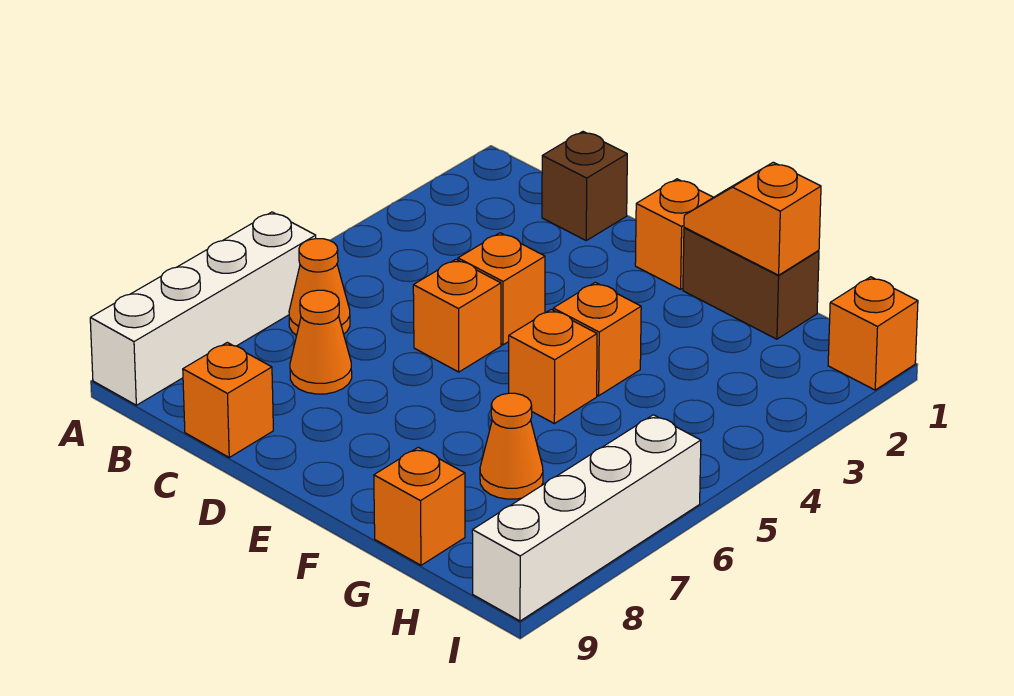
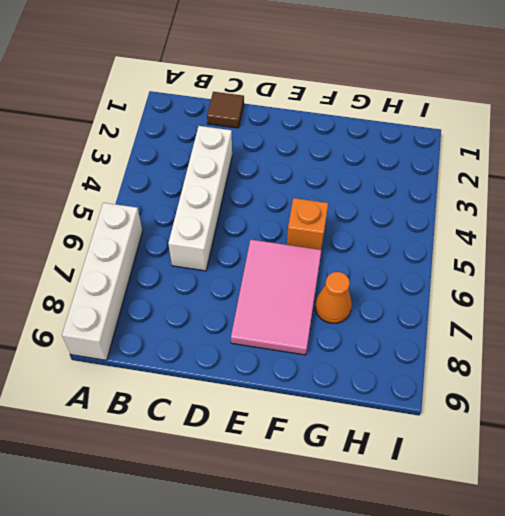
brown tile C1 level 1 -> brown brick C1 level 1
white brick C3:C6 level 1 -> white brick I6:I9 level 1
pink tile E6:F8 level 1 -> none
none -> orange cone B6 level 1
none -> orange cone C7 level 1
none -> orange brick C9 level 1

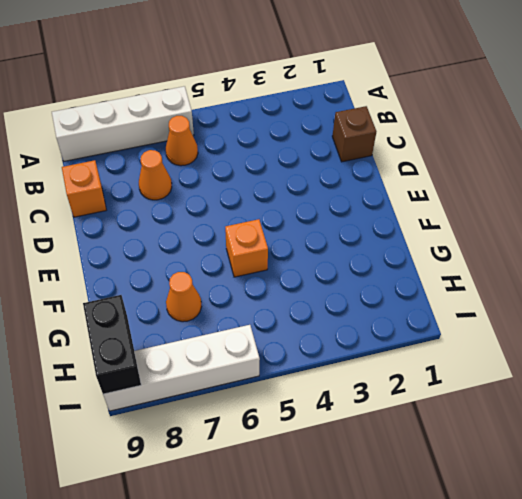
black brick H9:I9 level 2 -> none
none -> orange brick D4 level 1
none -> orange brick D5 level 1
none -> orange brick E1 level 1

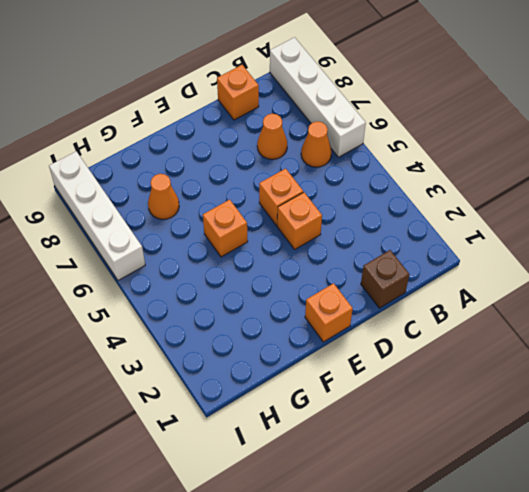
none -> brown brick F1:G1 level 1
none -> orange brick F4 level 1
none -> orange brick G9 level 1

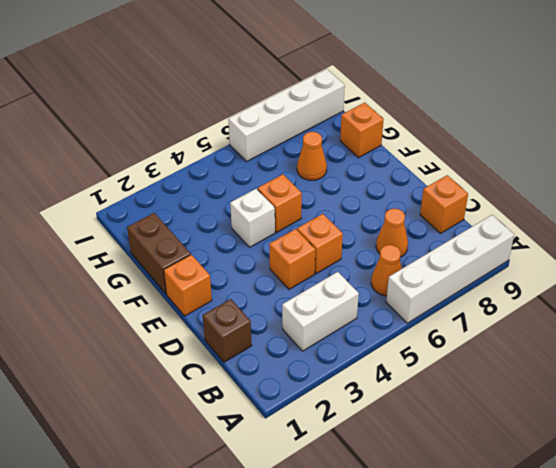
white brick B3:B4 level 1 -> none
white brick F4 level 1 -> orange brick F4 level 1
none -> orange brick I1 level 1
none -> orange slope F1:G1 level 2 top G

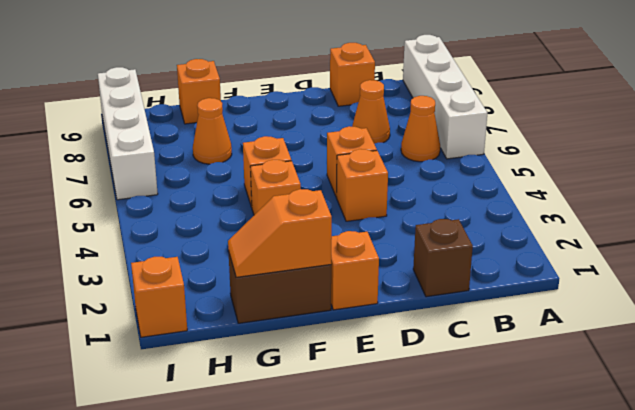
orange slope F1:G1 level 2 top F -> orange slope F1:G1 level 2 top G

